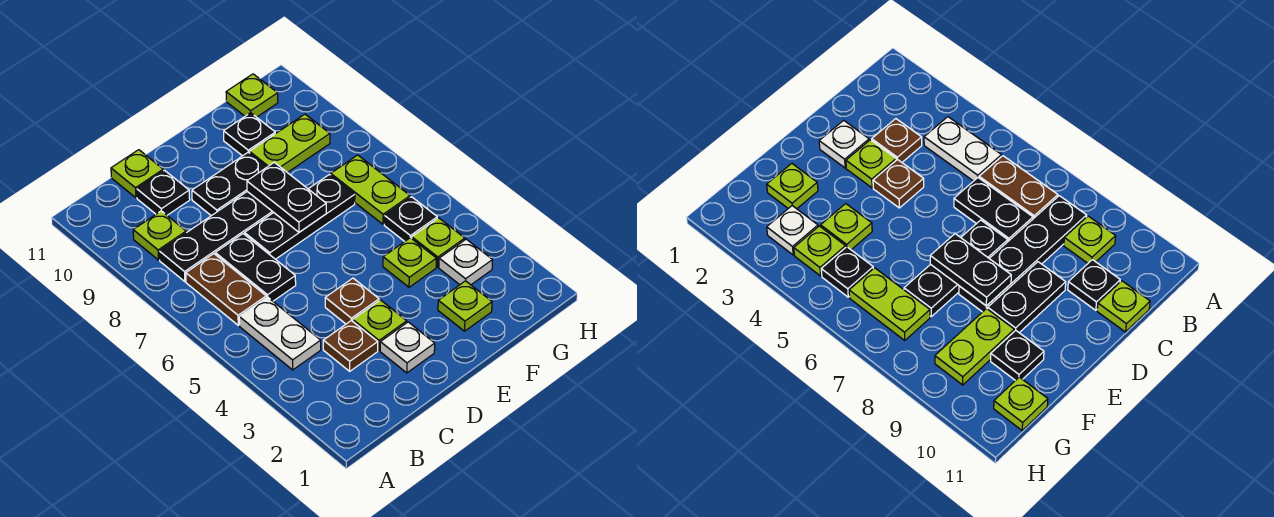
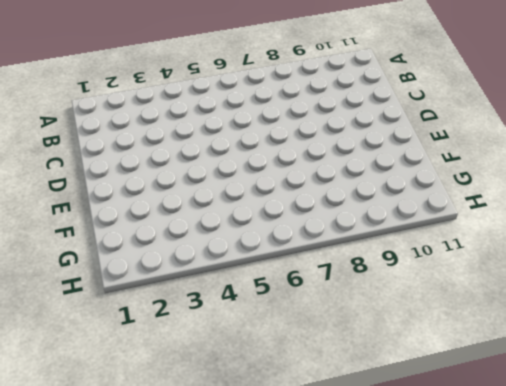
none -> white plate B4:B5 level 1
none -> brown plate B6:B7 level 1
none -> black plate B8:E8 level 1

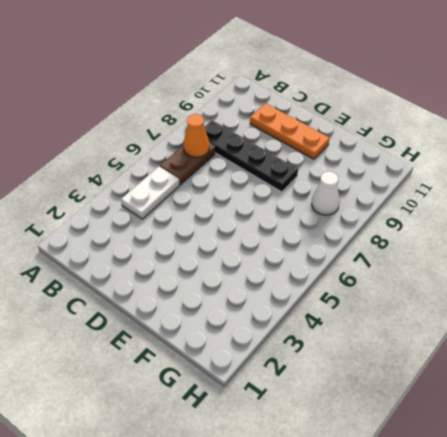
orange cone B7 level 2 -> none
orange plate C10:E10 level 1 -> black plate C10 level 1
white cone G8 level 1 -> none
none -> lime plate B9 level 1
none -> brown plate C3 level 1
none -> black plate C6:C7 level 1

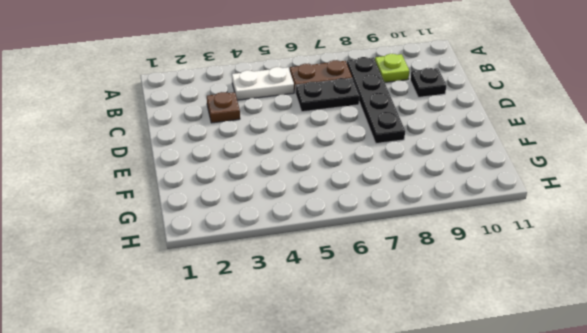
none -> lime plate C11 level 1
none -> white plate D2 level 1
none -> lime plate D3 level 1

